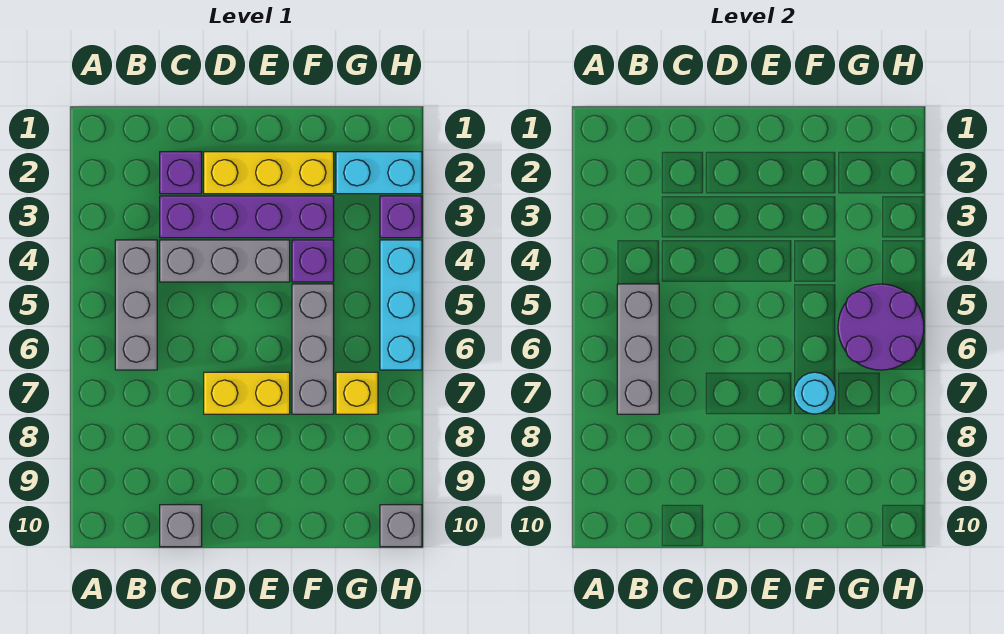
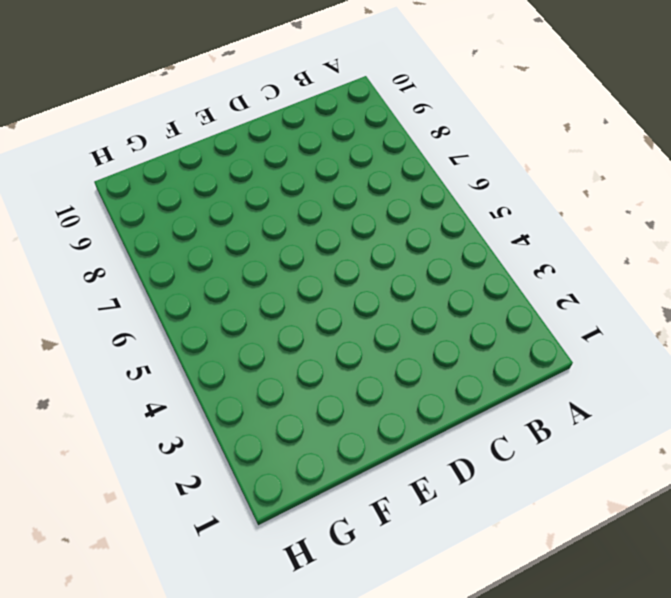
none -> grey brick B4:B6 level 1
none -> purple brick C2 level 1
none -> purple brick C3:F3 level 1

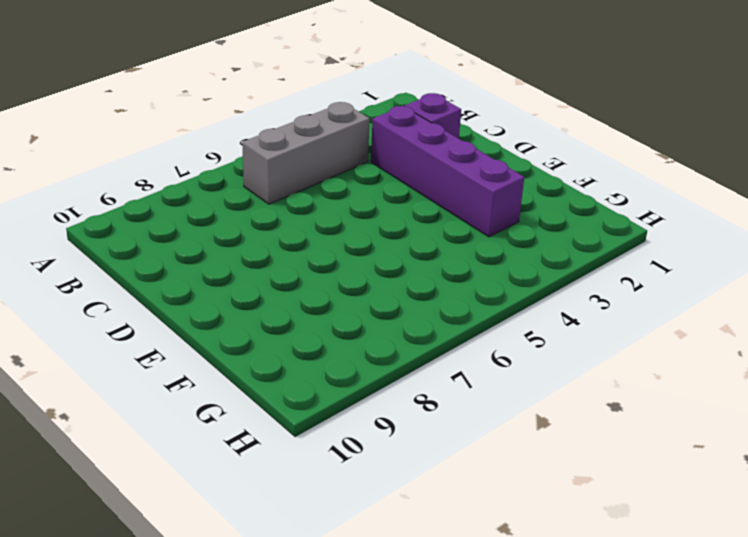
none -> grey brick C4:E4 level 1
none -> grey brick C10 level 1
none -> yellow brick D2:F2 level 1

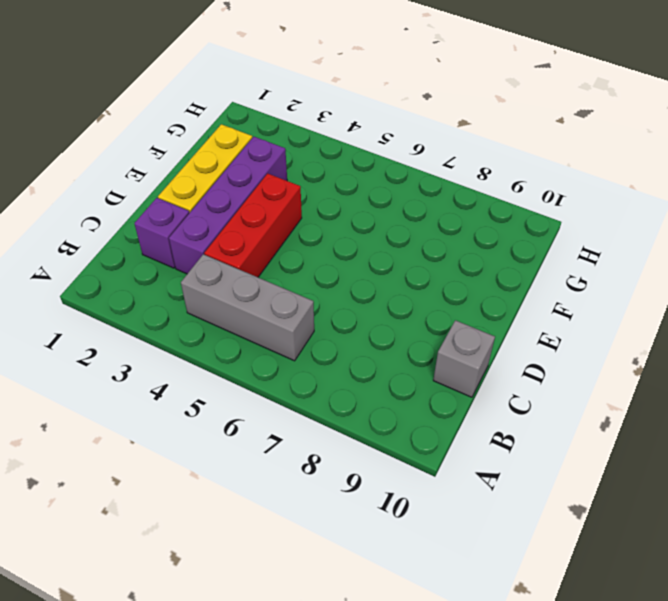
red brick C4:E4 level 1 -> grey brick C4:E4 level 1
none -> yellow brick D7:E7 level 1
none -> purple brick F4 level 1
none -> grey brick F5:F7 level 1

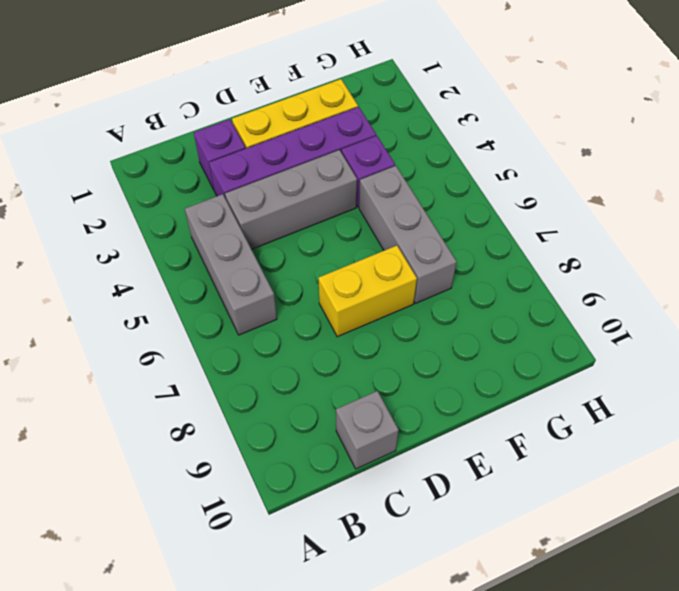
none -> cyan brick G2:H2 level 1
none -> yellow brick G7 level 1
none -> purple brick H3 level 1

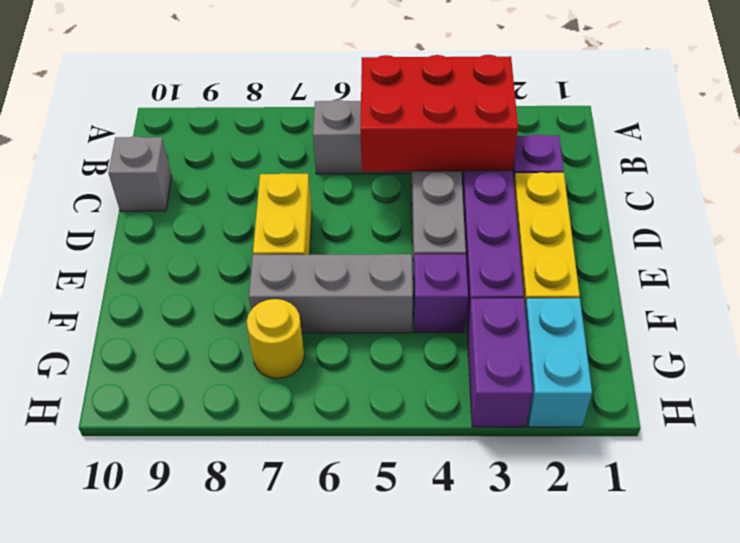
red brick B3:C5 level 2 -> grey brick B5:B7 level 2
purple brick G3:H3 level 1 -> purple brick H3 level 1
yellow round brick G7 level 1 -> yellow brick G7 level 1
none -> cyan brick H4:H6 level 1
none -> grey brick H10 level 1
none -> cyan round brick F7 level 2

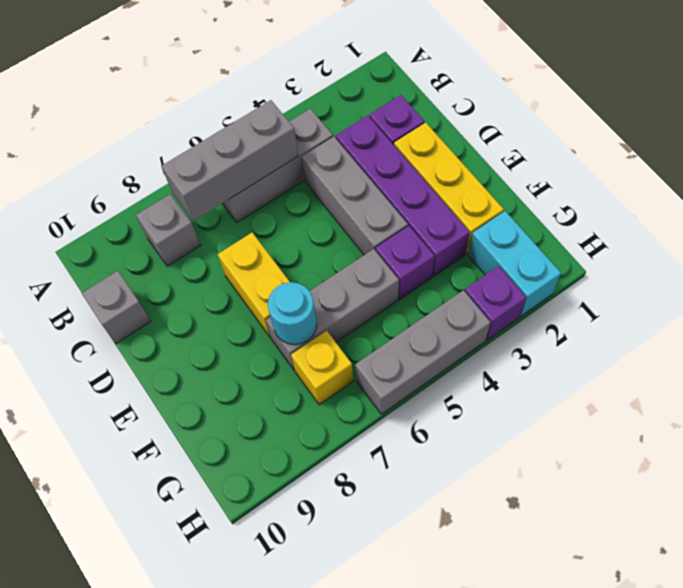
grey brick B8 level 1 -> grey brick H10 level 1
grey brick H4:H6 level 1 -> cyan brick H4:H6 level 1
none -> purple round brick G5:H6 level 2

